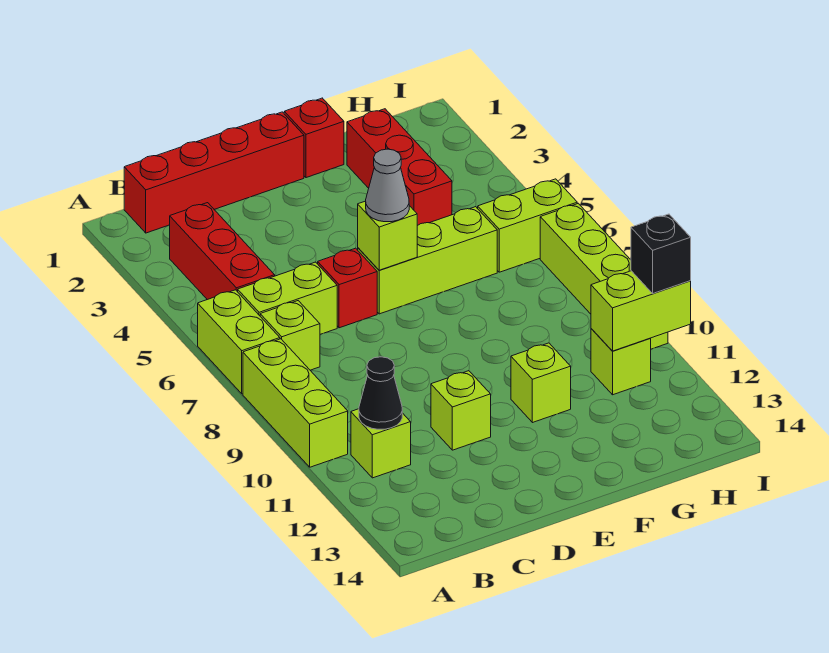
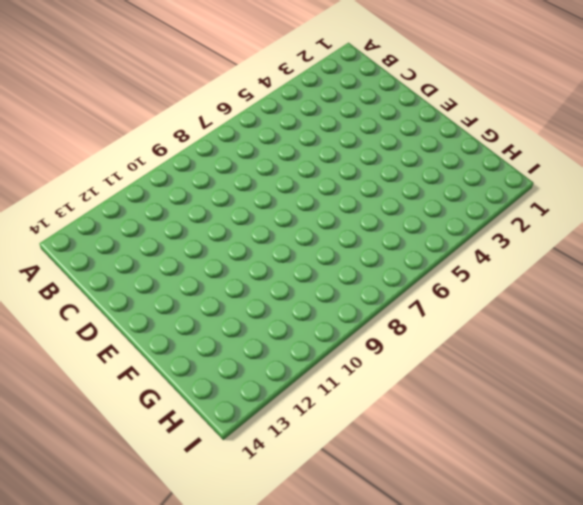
none -> lime brick A6:A7 level 1
none -> lime brick A8:A10 level 1
none -> red brick B1:E1 level 1

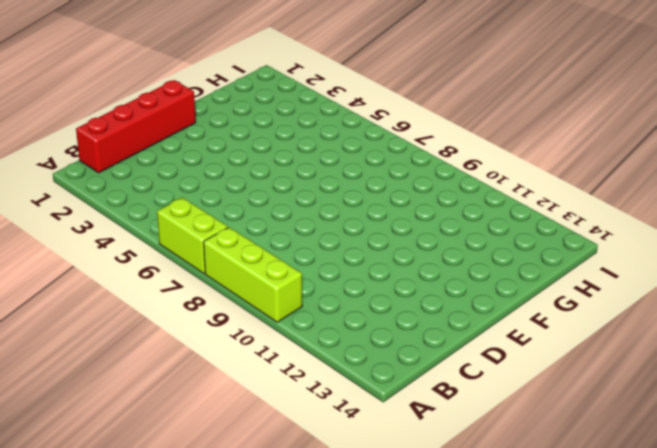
none -> red brick B3:B5 level 1
none -> lime brick B6:C6 level 1
none -> lime brick B7 level 1

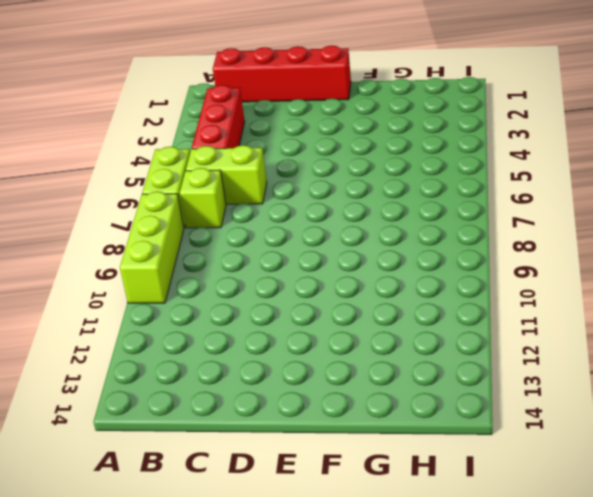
none -> lime brick B11 level 1
none -> red brick D6 level 1
none -> lime brick D11 level 1

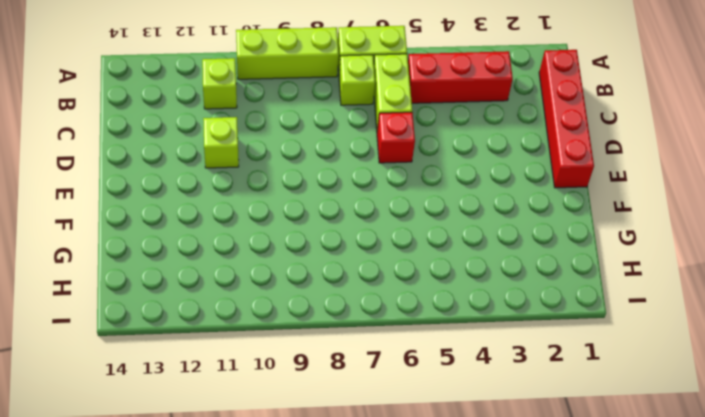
none -> lime brick E6:G6 level 1
none -> red brick F1 level 1
none -> lime brick F11 level 1

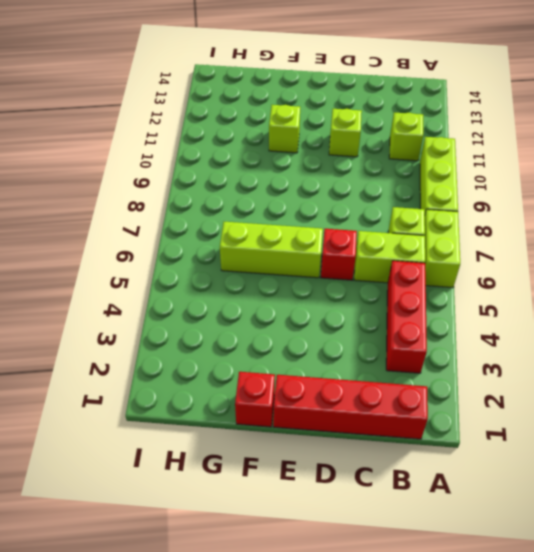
none -> red brick G2:G4 level 1
none -> lime brick H6:I6 level 1
none -> lime brick H11 level 1

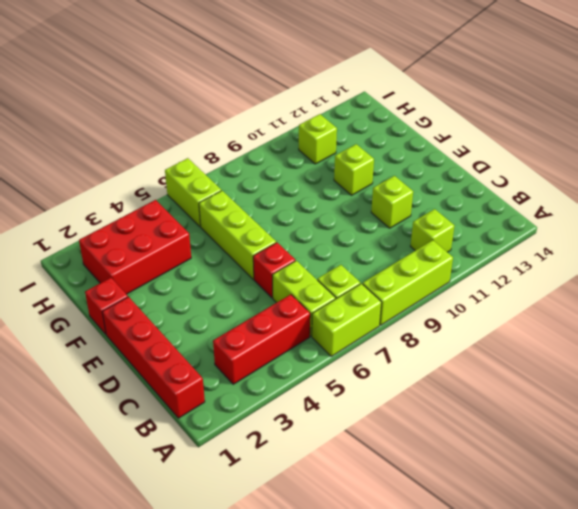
red brick G2:H4 level 1 -> red brick G2:G4 level 1
none -> lime brick I7:I10 level 1
none -> black cone B11 level 2
none -> lime brick E6 level 2

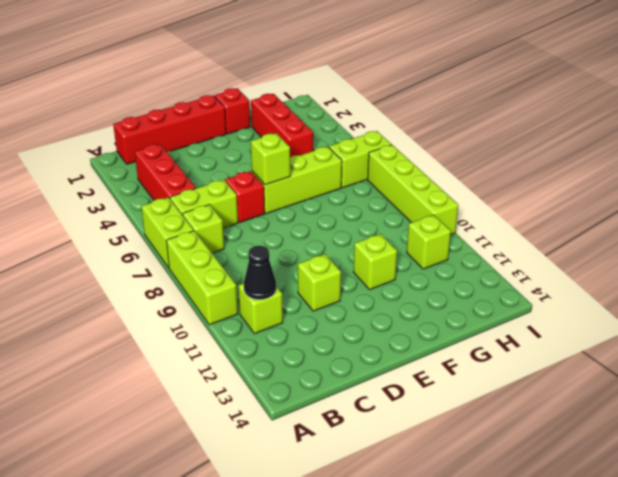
none -> lime brick H11:I11 level 2
none -> grey cone E6 level 3
none -> black brick I11 level 3

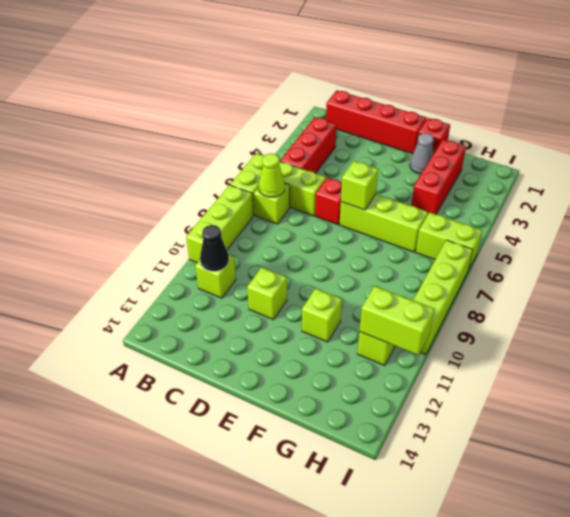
lime cone B7 level 2 -> none
grey cone F2 level 1 -> grey cone E6 level 3
none -> black brick I11 level 3

